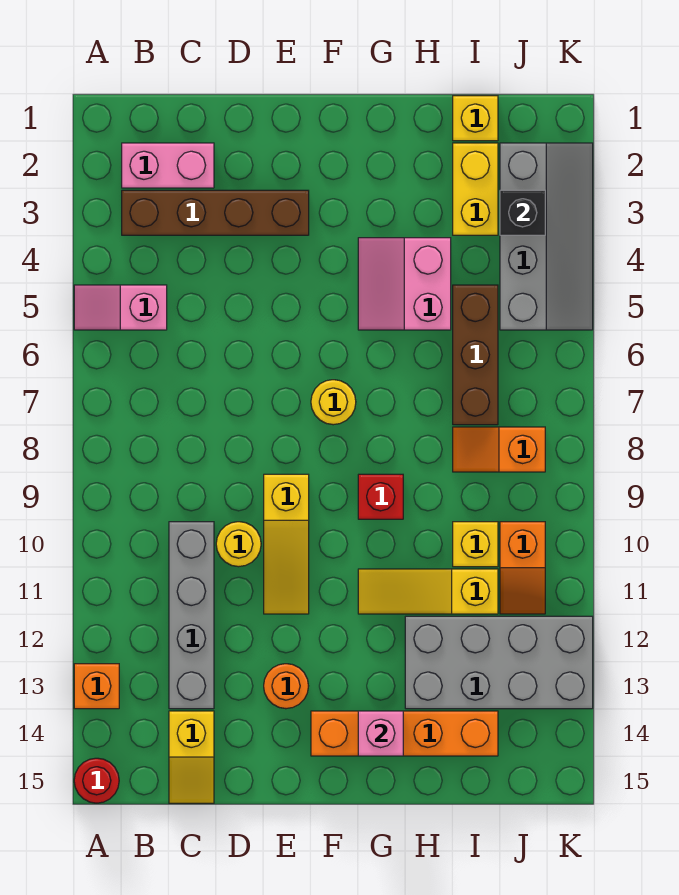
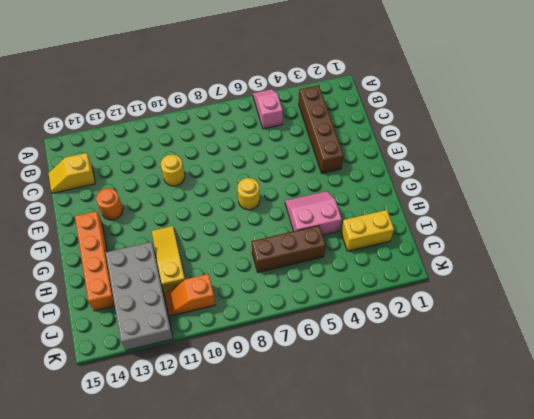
none -> orange brick A13 level 1
none -> red round brick A15 level 1
none -> pink brick B2:C2 level 1

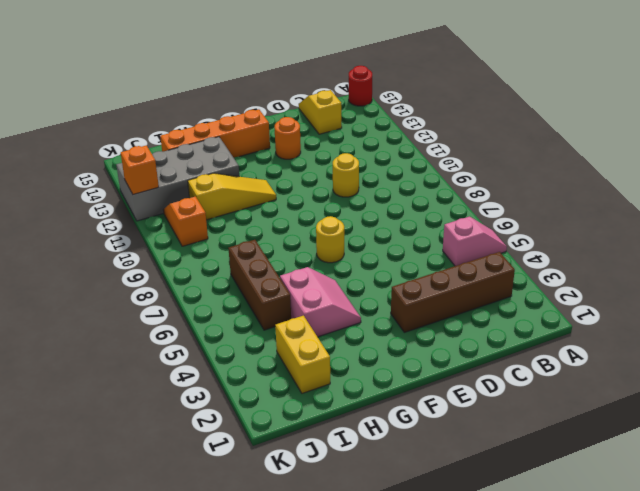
orange brick K12 level 2 -> orange brick A13 level 1
none -> pink brick B2:C2 level 1
none -> grey brick C10:C13 level 1
none -> yellow slope E9:E11 level 1 top 9

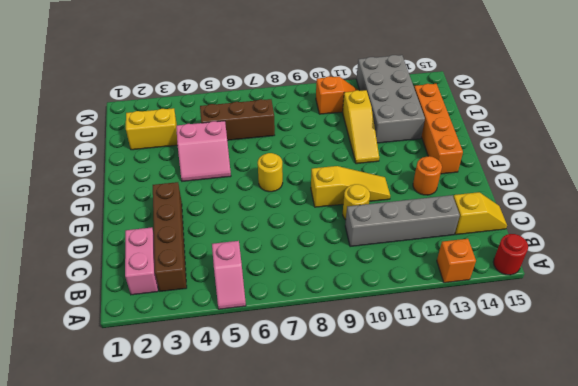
none -> red brick G9 level 1
none -> yellow brick I1 level 1
none -> orange slope I8:J8 level 1 top J

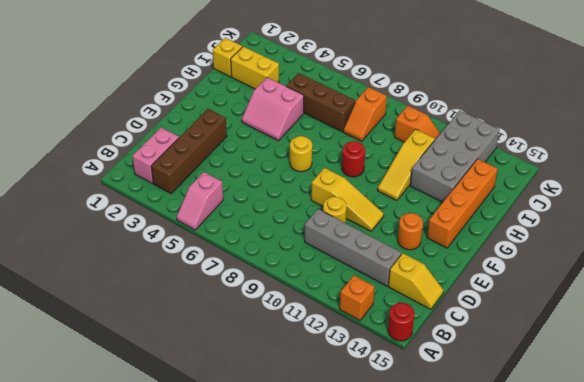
red round brick G9 level 1 -> red brick G9 level 1
none -> yellow brick I10 level 1
none -> grey slope J2:K5 level 1 top J
none -> pink brick G14 level 2

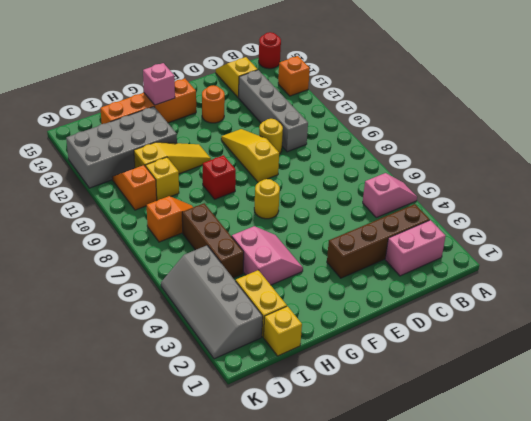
none -> black brick J3 level 2

